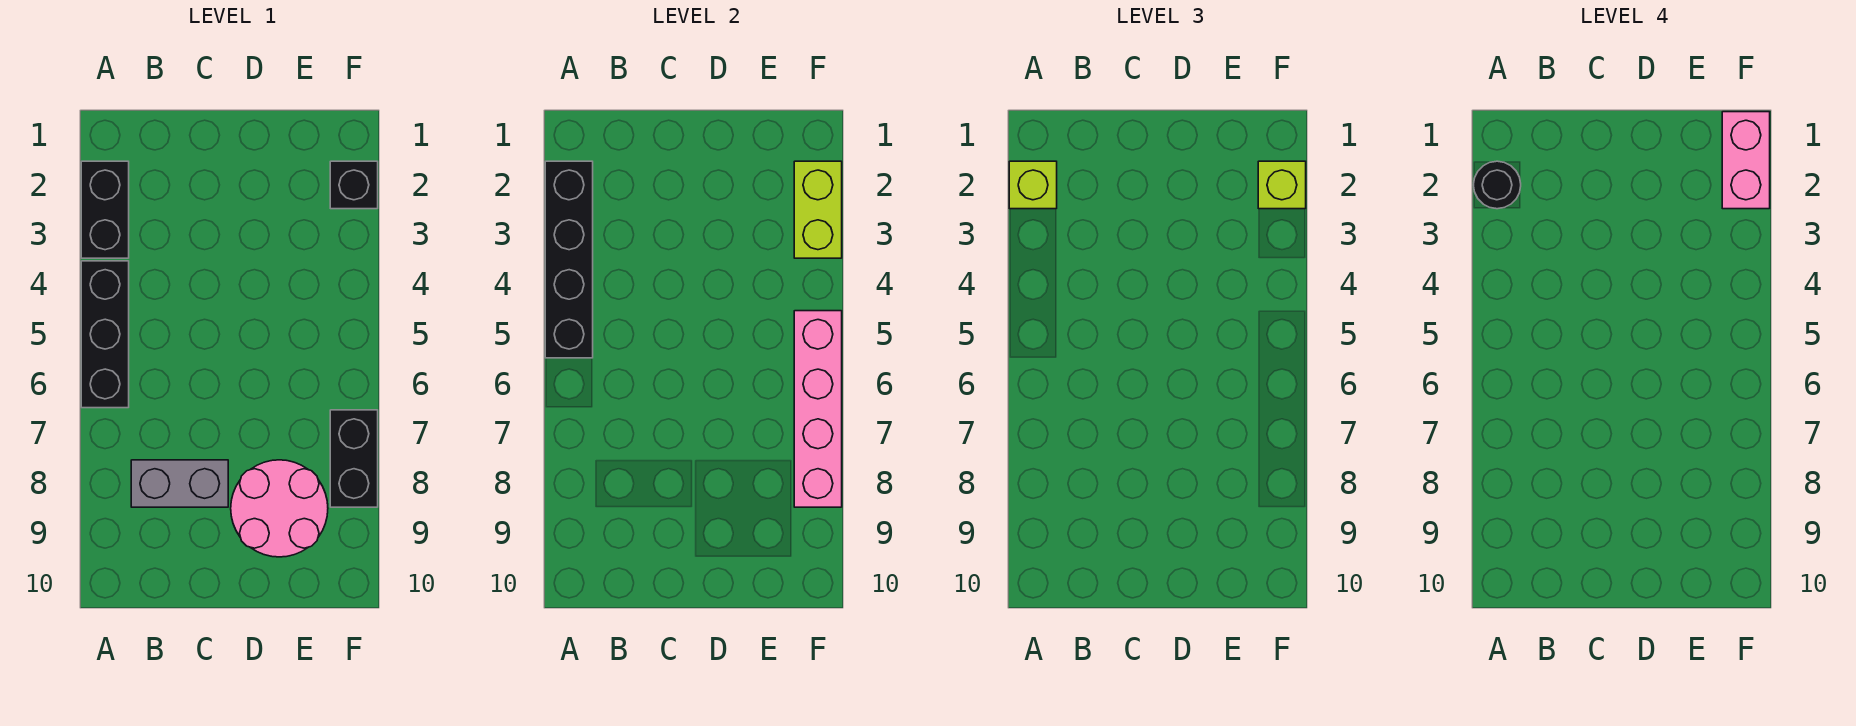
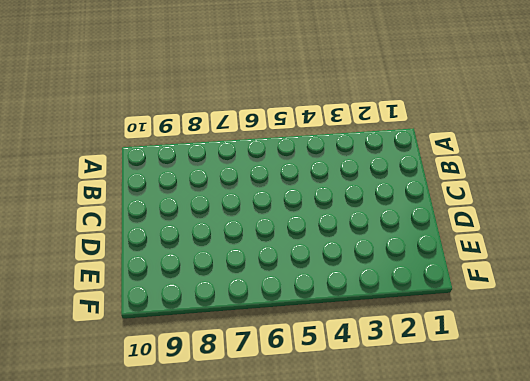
none -> black brick A2:A3 level 1
none -> black brick A4:A6 level 1
none -> grey brick B8:C8 level 1

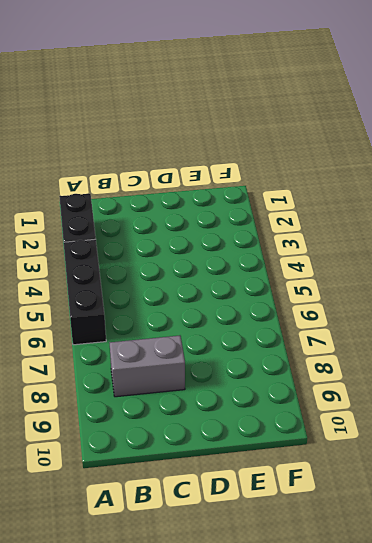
none -> pink round brick D8:E9 level 1
none -> black brick F2 level 1
none -> black brick F7:F8 level 1

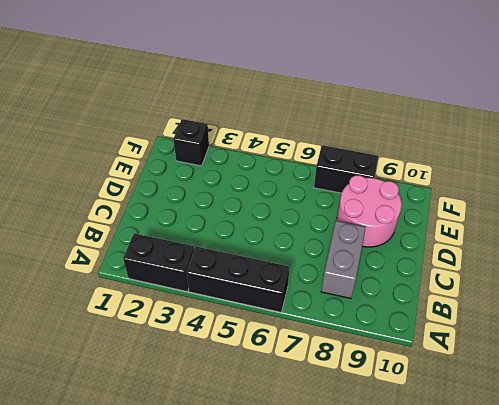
none -> black brick A2:A5 level 2
none -> lime brick F2:F3 level 2
none -> pink brick F5:F8 level 2

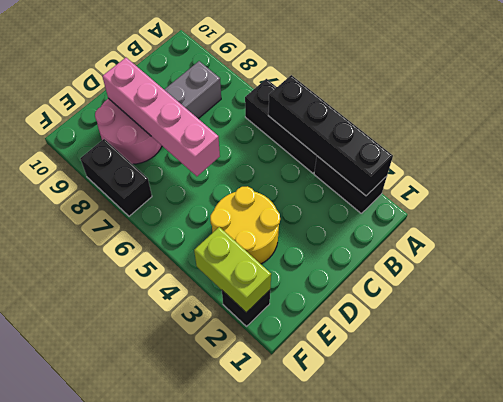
yellow round brick D3:E4 level 1 -> none
pink brick D6:D9 level 2 -> pink brick F5:F8 level 2
none -> lime brick A2 level 3
none -> lime brick F2 level 3
none -> black round brick A2 level 4

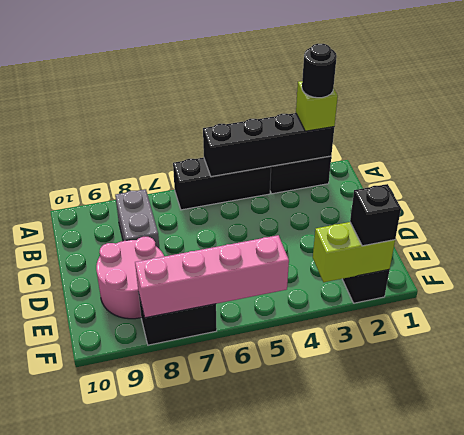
black brick F2 level 3 -> lime brick F2 level 3
none -> pink brick F1:F2 level 4

